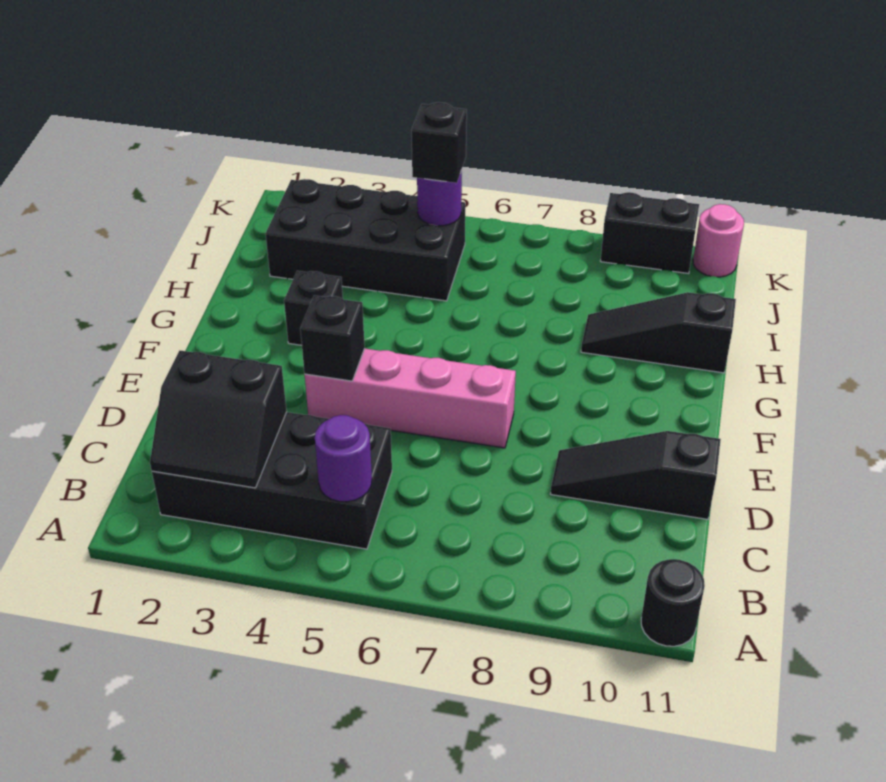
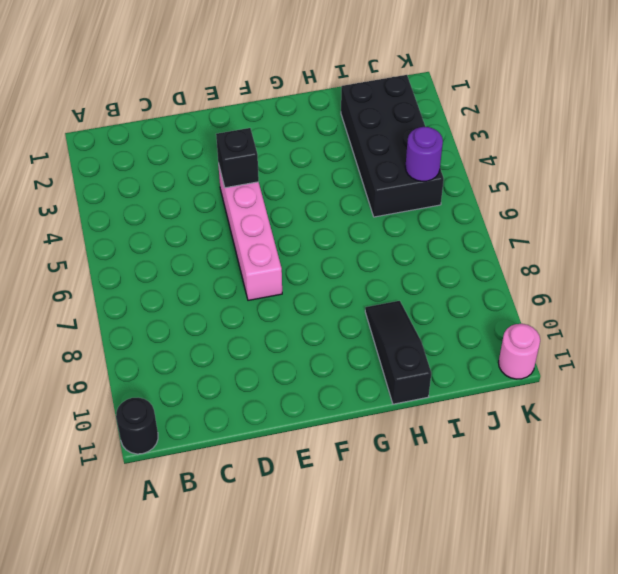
none -> black brick B2:C5 level 1
none -> black slope D9:D11 level 1 top 11
none -> black brick G3 level 1

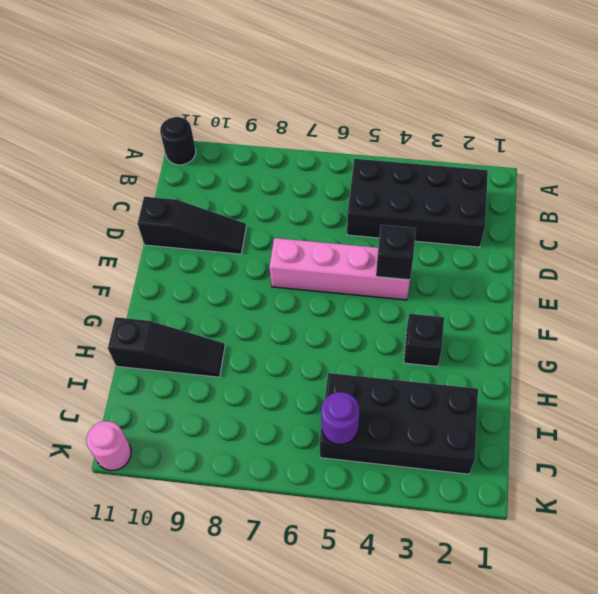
none -> black brick K9:K10 level 1
none -> black slope B2:C3 level 2 top C
none -> purple round brick B5 level 2

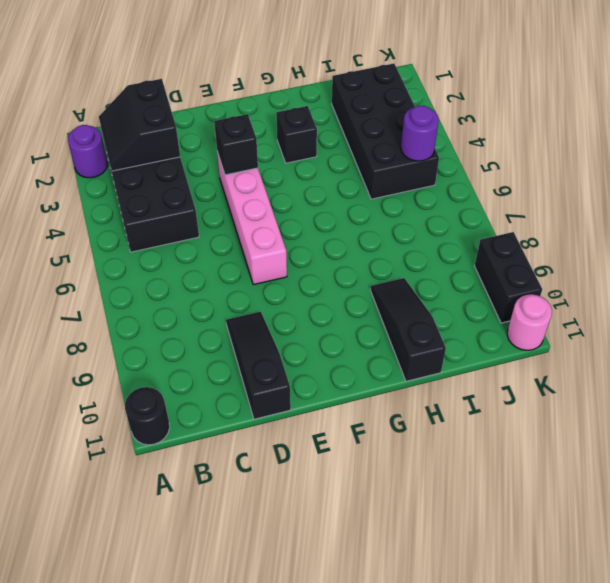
purple round brick A2 level 1 -> purple round brick B5 level 2
none -> black brick J5 level 3

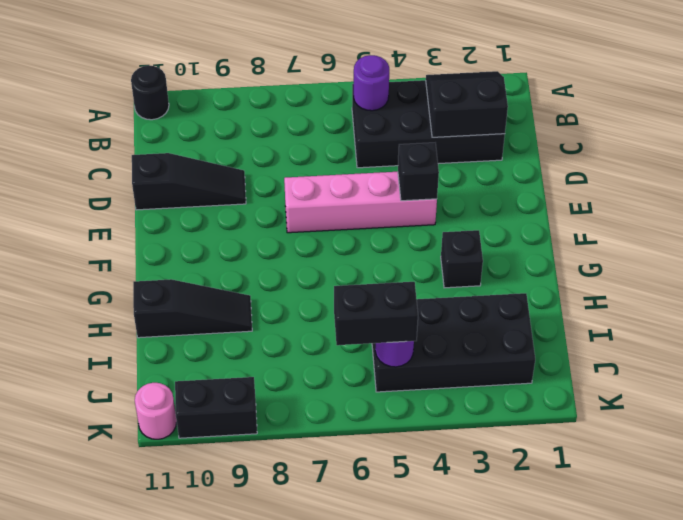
black brick J5:J6 level 3 -> black brick J5 level 3

